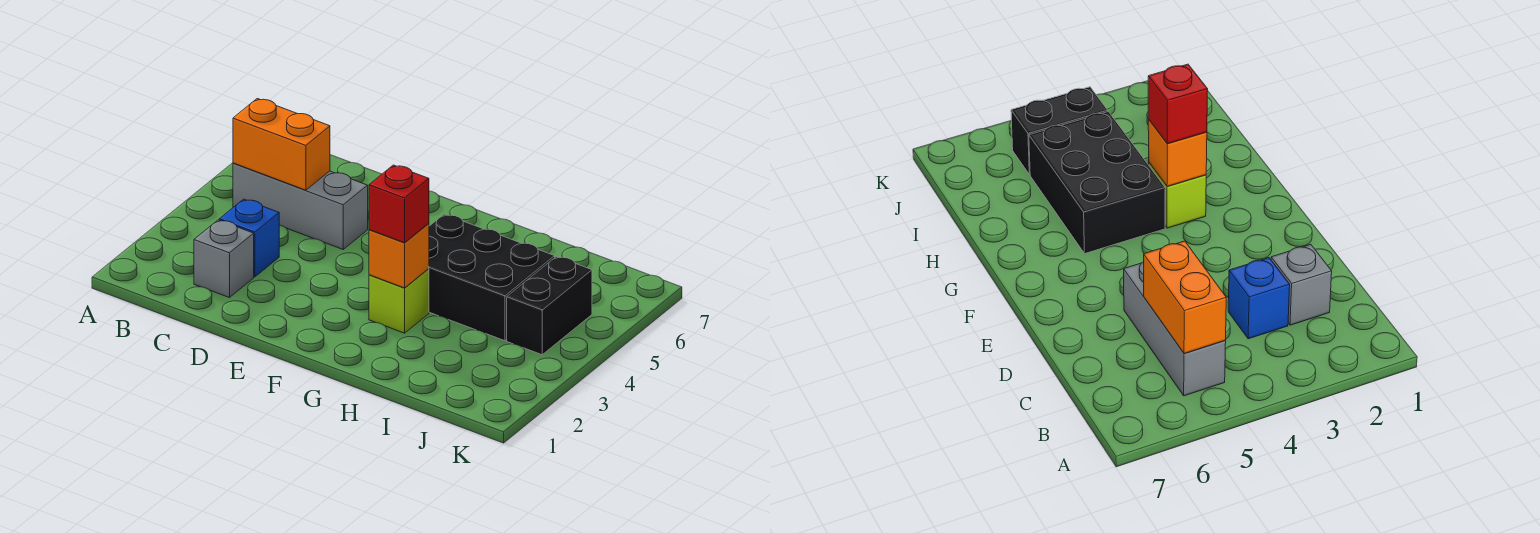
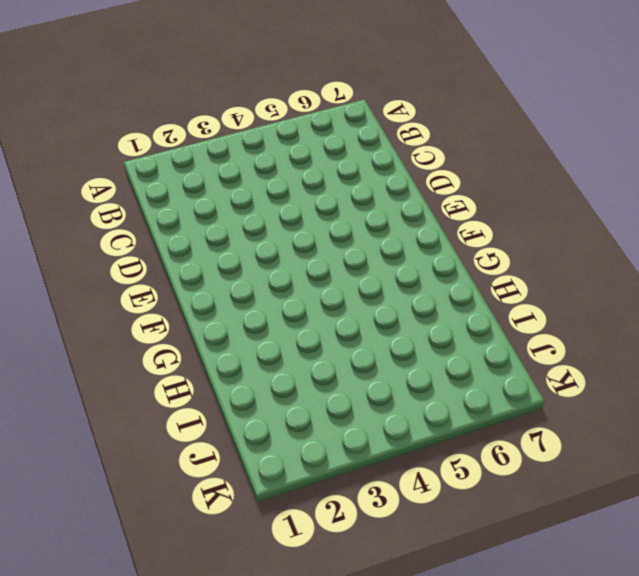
none -> grey brick B5:D5 level 1
none -> grey brick C2 level 1

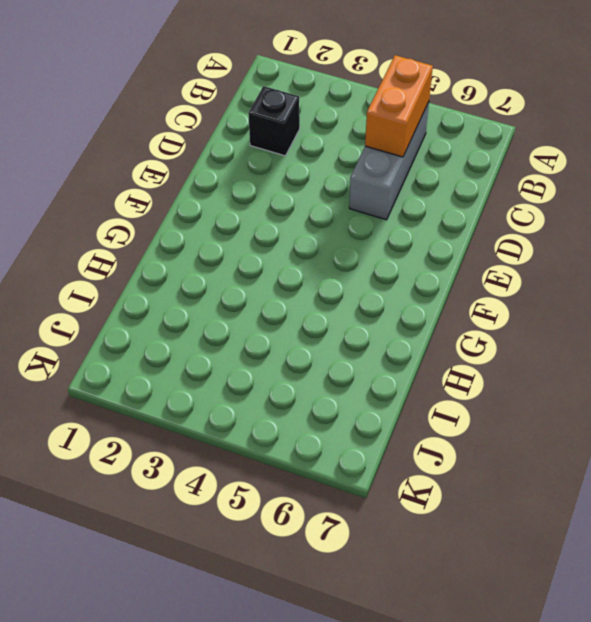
black brick C2 level 1 -> grey brick C2 level 1
none -> blue brick C3 level 1
none -> lime brick G3 level 1

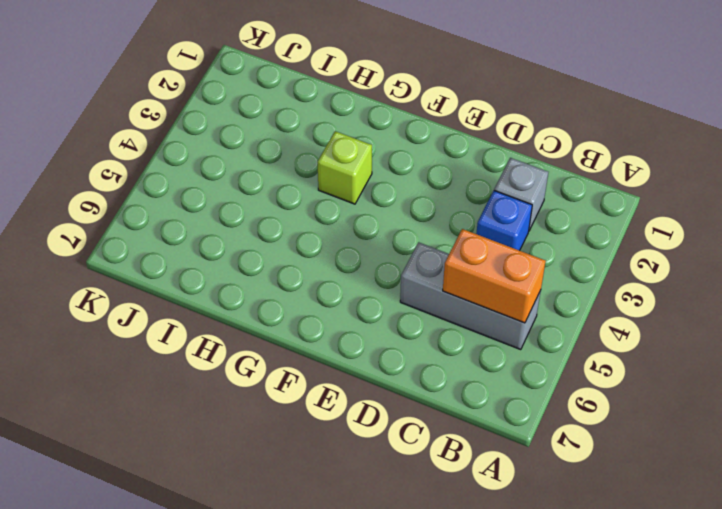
none -> black brick G4:I5 level 1
none -> black brick J4:J5 level 1

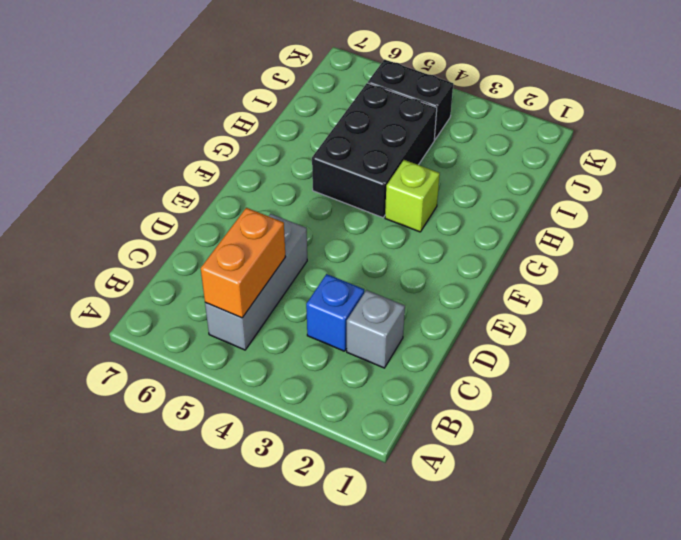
none -> orange brick G3 level 2
none -> red brick G3 level 3

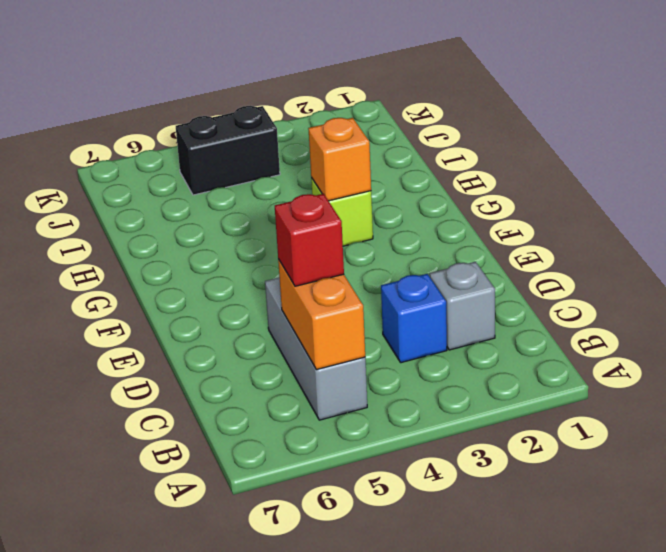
red brick C5 level 3 -> red brick G3 level 3
none -> black brick G4:I5 level 1

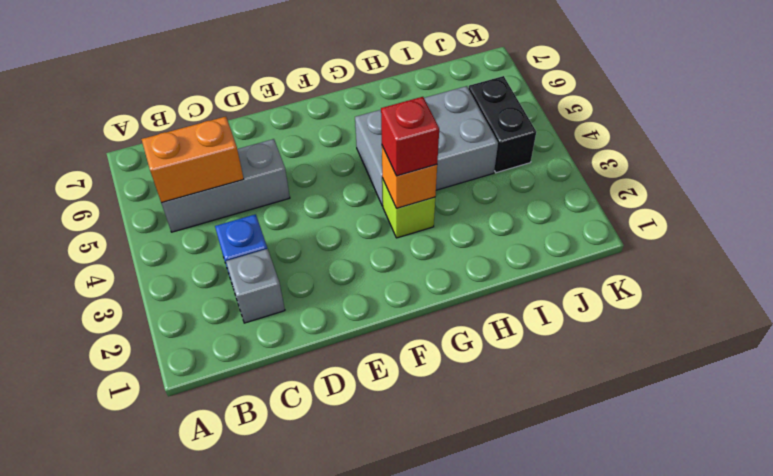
grey brick G4:I5 level 1 -> black brick G4:I5 level 1

